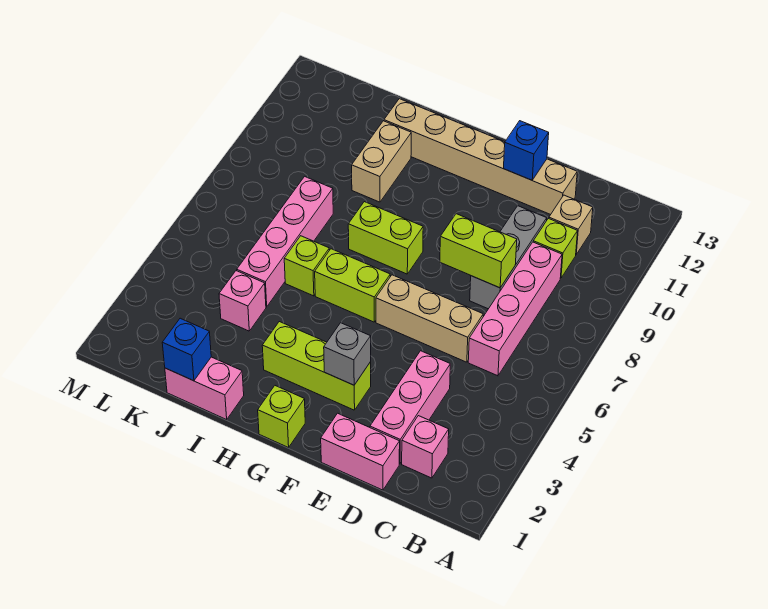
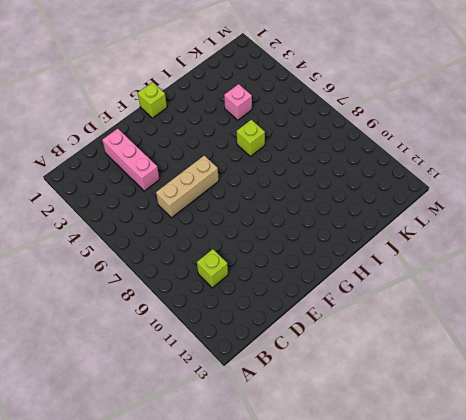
none -> pink brick C2 level 1
none -> pink brick C6:C9 level 1
none -> tan brick C11 level 1

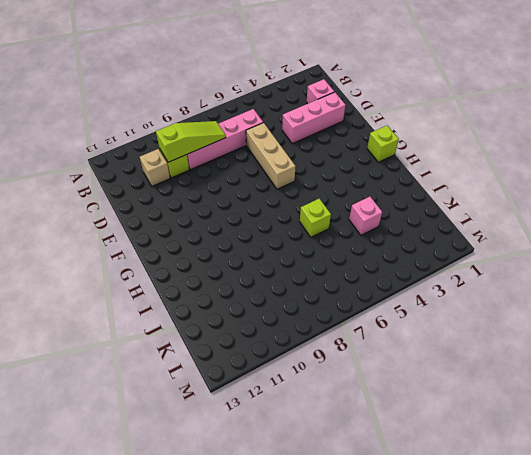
lime slope C8:C10 level 2 top 10 -> none
none -> pink brick D1:E1 level 1
none -> grey brick D8:D10 level 1
none -> tan brick D12:I12 level 1

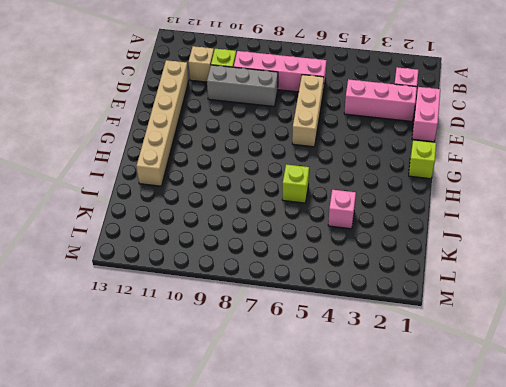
none -> lime brick F3:H3 level 1
none -> lime brick G6:H6 level 1
none -> lime brick G8:H8 level 1

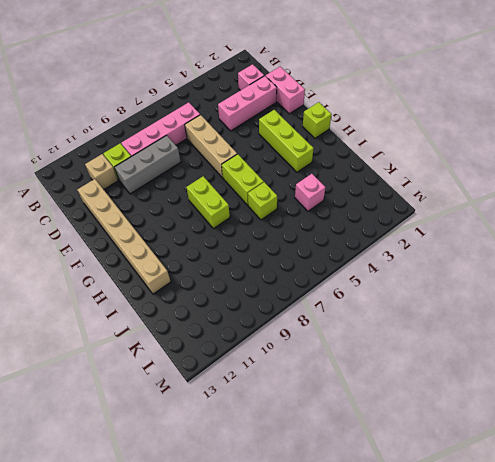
none -> pink brick I1:J1 level 1
none -> tan brick I10:I11 level 1
none -> pink brick J5:J8 level 1

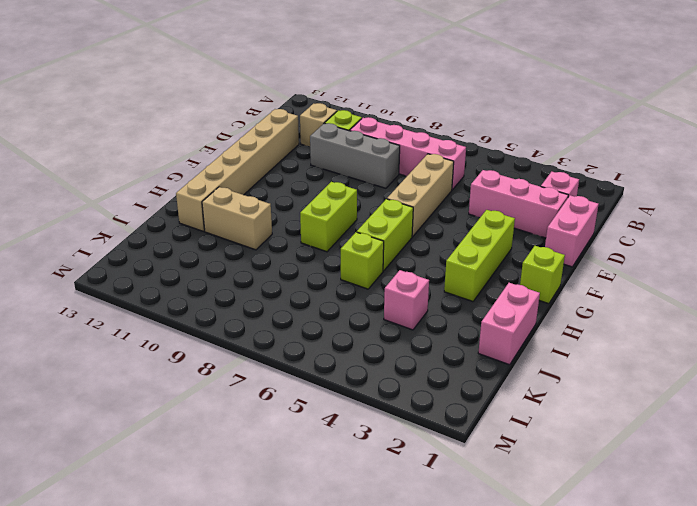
none -> pink brick J5:J8 level 1
none -> lime brick D8:E8 level 2
none -> blue brick E12 level 2

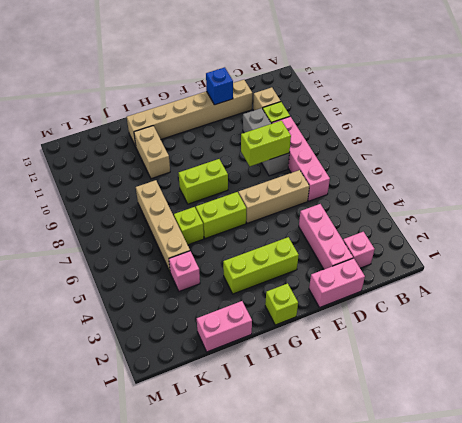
tan brick J5:J8 level 1 -> pink brick J5:J8 level 1
none -> grey brick F3 level 2
none -> blue brick J1 level 2

